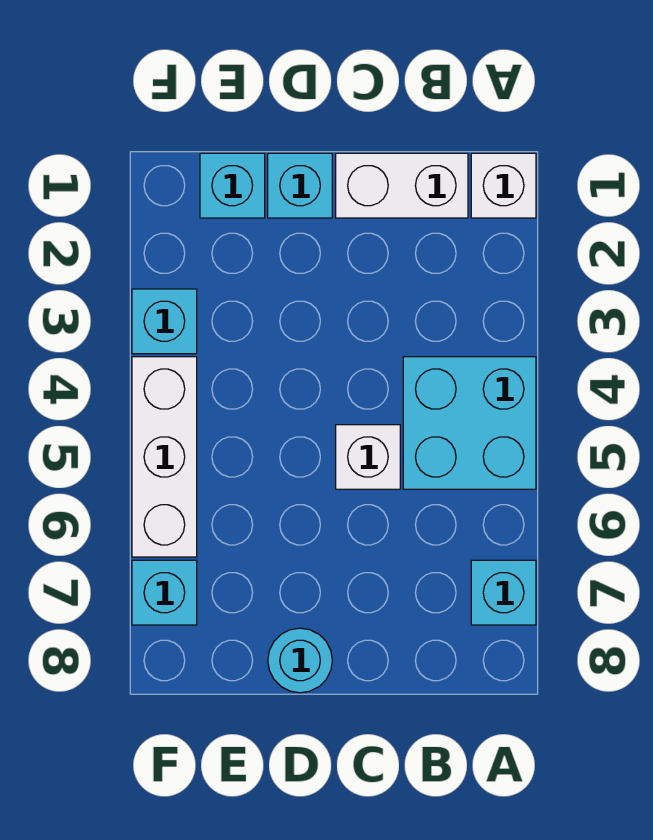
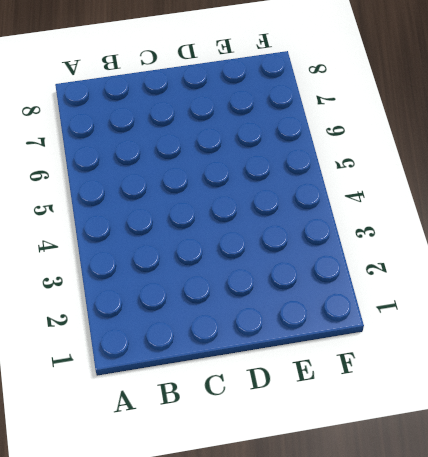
none -> white brick A1 level 1
none -> cyan brick A4:B5 level 1

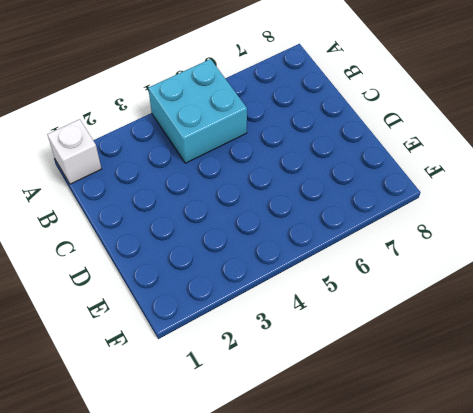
none -> cyan brick A7 level 1
none -> white brick B1:C1 level 1

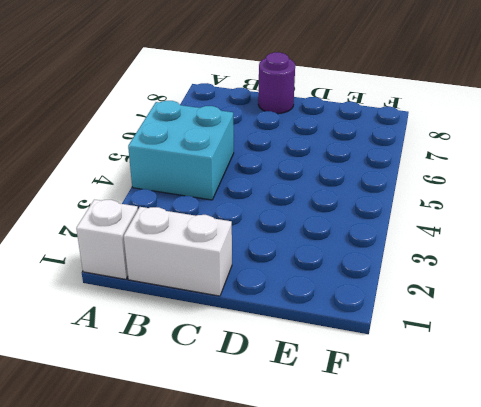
purple round brick C8 level 1 -> none
none -> cyan brick A7 level 1
none -> white brick C5 level 1

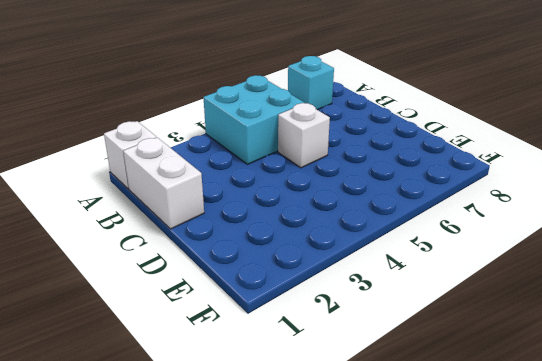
none -> cyan brick D1 level 1
none -> cyan round brick D8 level 1

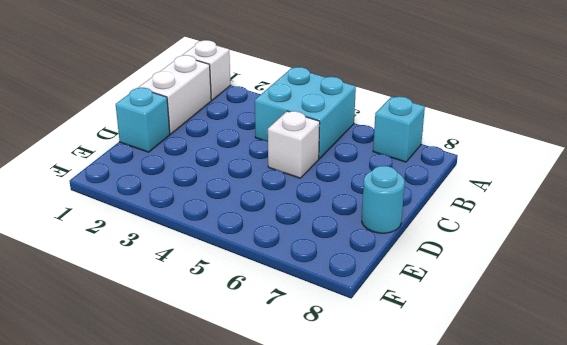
none -> cyan brick E1 level 1
none -> cyan brick F3 level 1

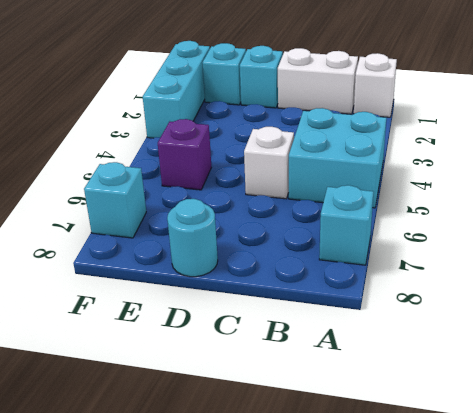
purple brick E5 level 1 -> none
cyan brick F1:F3 level 1 -> cyan brick F3 level 1
none -> white brick F4:F6 level 1

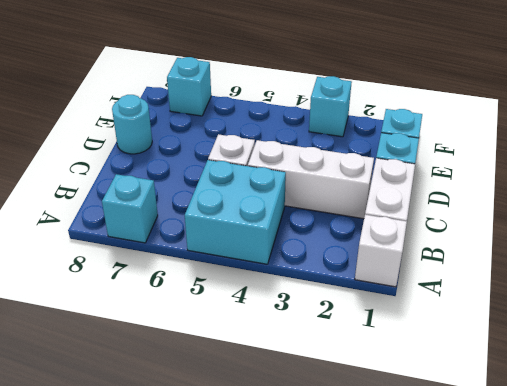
white brick C2:C4 level 1 -> white brick F4:F6 level 1

